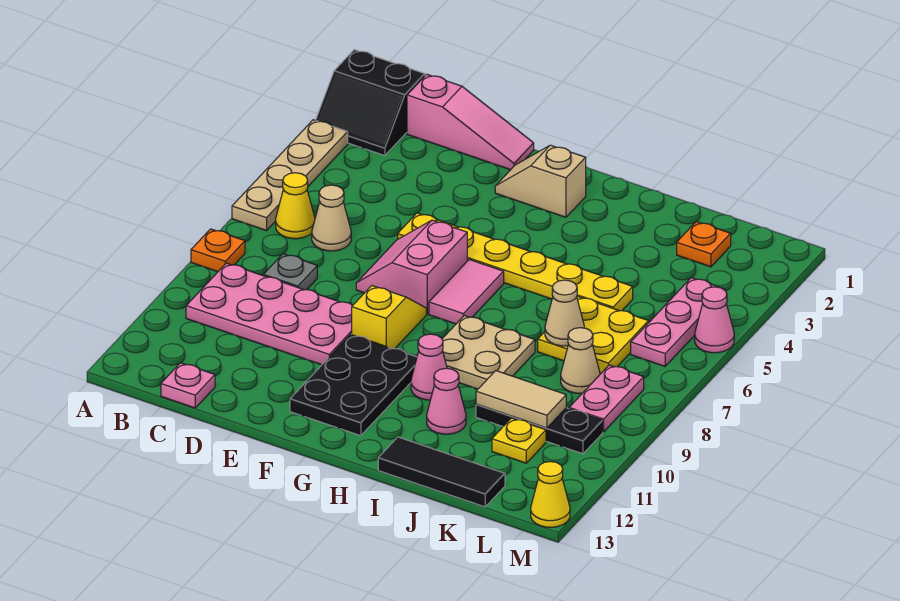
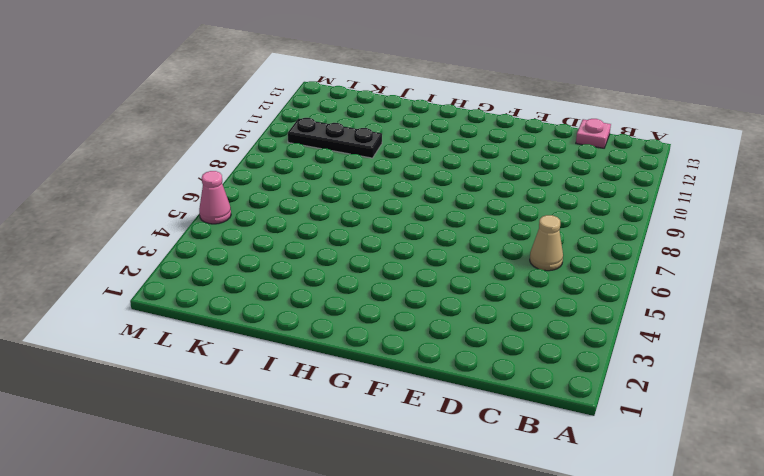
none -> black slope A1:B2 level 1 top 1
none -> tan plate A3:A6 level 1
none -> orange plate A8 level 1
none -> yellow cone B6 level 1

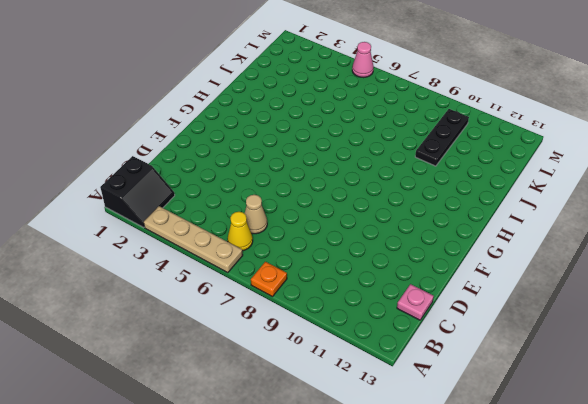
none -> pink plate B9:E10 level 1
none -> pink slope C1:E1 level 1 top C
none -> grey plate C8 level 1
none -> yellow plate E5:J5 level 1

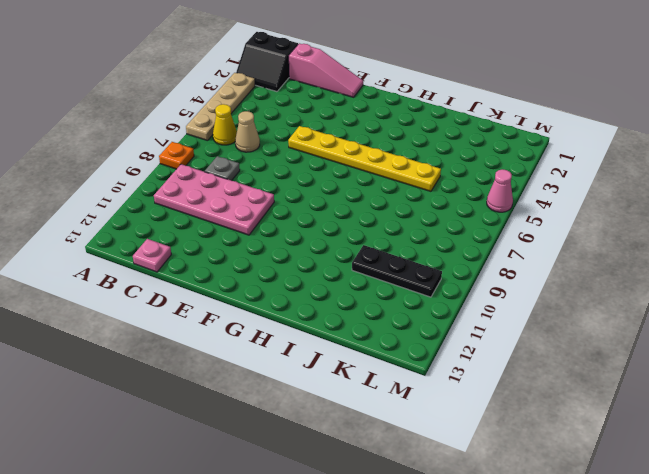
none -> pink slope E6:F7 level 1 top F
none -> tan slope F2:G2 level 1 top G
none -> yellow slope F8:F9 level 1 top 9
none -> black plate F10:G12 level 1

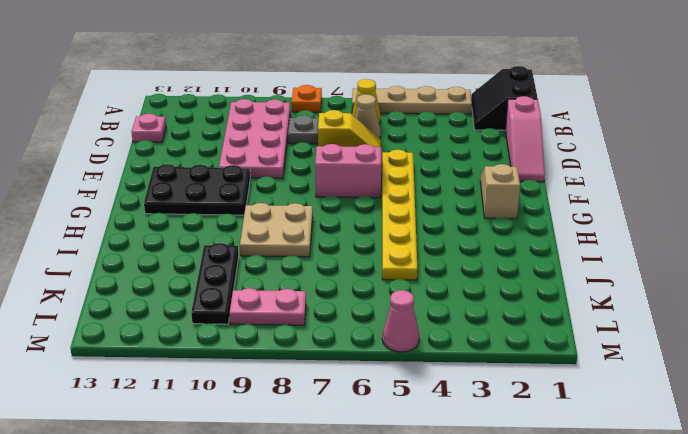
yellow slope D6:D7 level 1 top 7 -> yellow slope F8:F9 level 1 top 9
none -> pink tile G6:G7 level 1
none -> pink cone H10 level 1
none -> pink cone I11 level 1
none -> black tile I13:K13 level 1

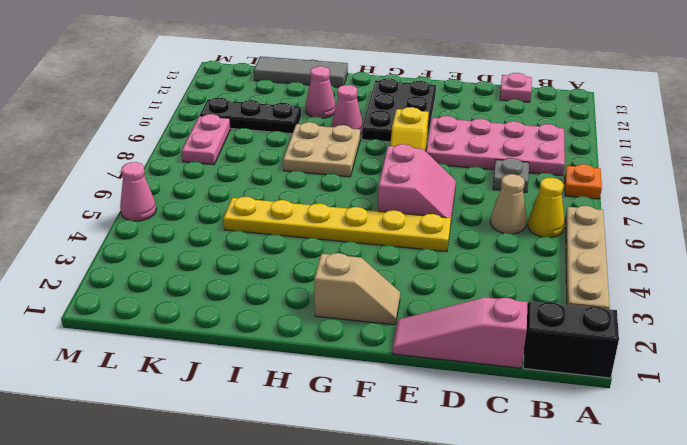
grey tile I13:K13 level 1 -> black tile I13:K13 level 1
none -> pink tile G6:G7 level 1
none -> yellow plate J6:K7 level 1
none -> orange plate K2 level 1
none -> tan cone K8 level 1

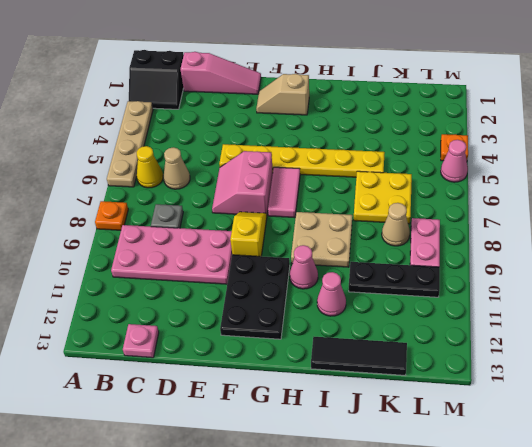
orange plate M4 level 1 -> orange plate K2 level 1
none -> yellow plate K11 level 1
none -> pink plate L4:L6 level 1
none -> yellow cone M13 level 1
none -> tan cone J7 level 2

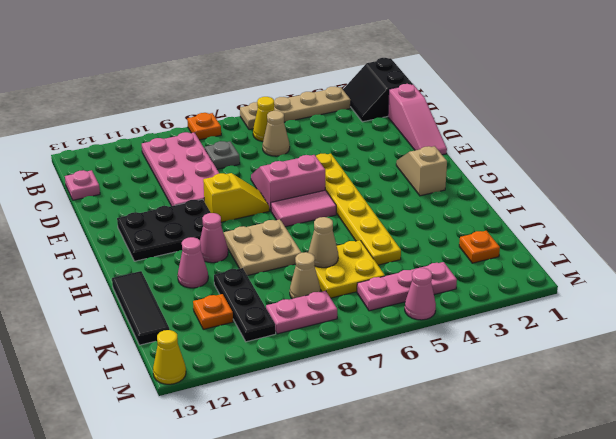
orange plate K11 level 1 -> yellow plate K11 level 1
none -> tan tile J10:K10 level 2

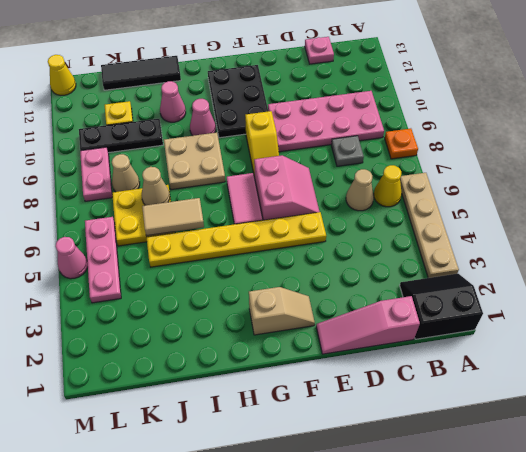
tan tile I6:J6 level 2 -> tan tile J10:K10 level 2
none -> orange plate K2 level 1

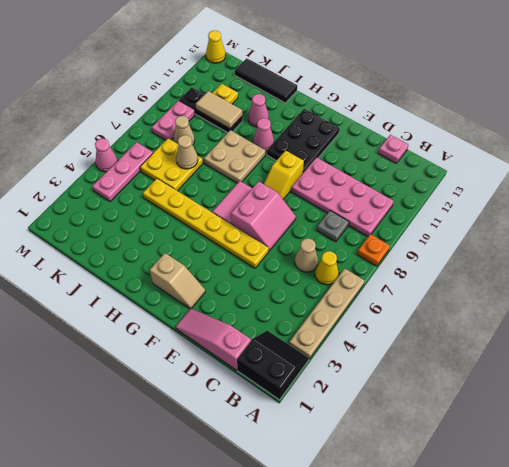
none -> orange plate K2 level 1

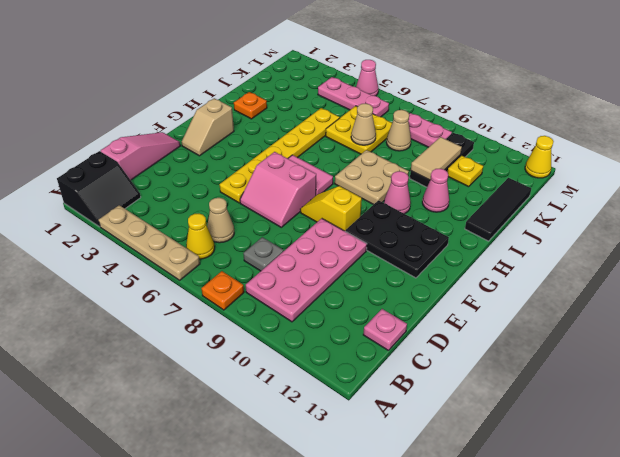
orange plate I2 level 1 -> orange plate K2 level 1

